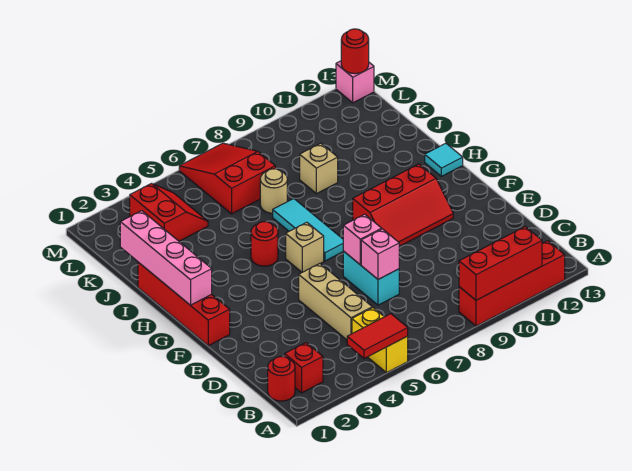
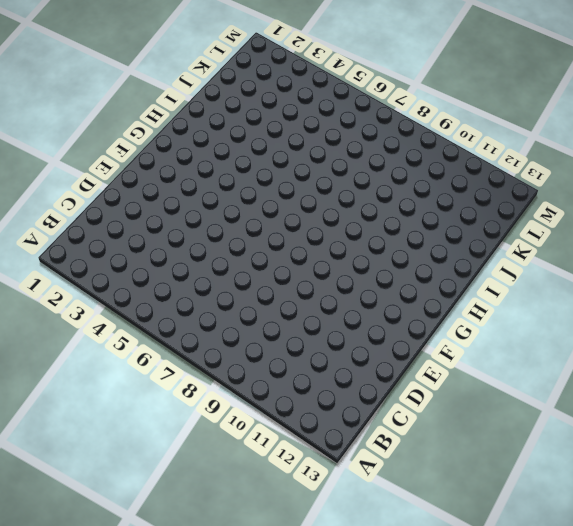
none -> yellow brick A5:B5 level 1
none -> red brick A9:A12 level 1
none -> red round brick B1 level 1

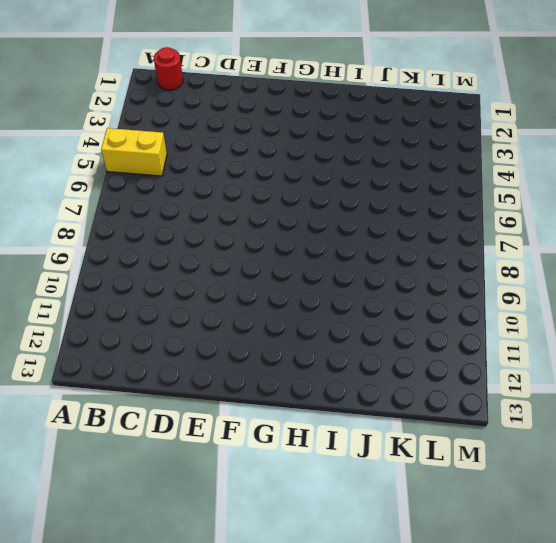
none -> red brick A9:A12 level 1
none -> red brick B2 level 1
none -> tan brick C5:E5 level 1

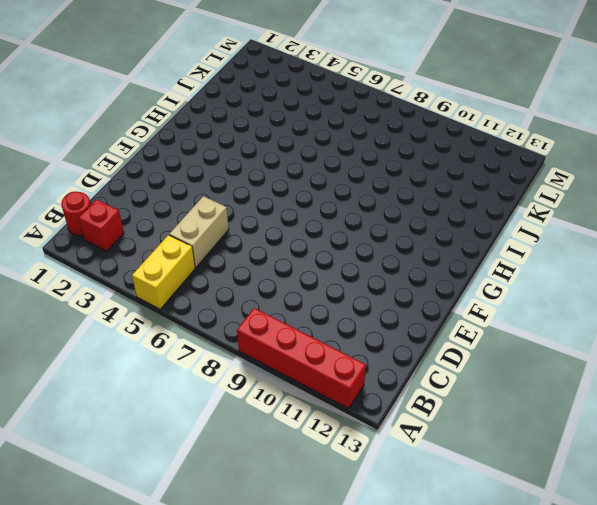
tan brick C5:D5 level 1 -> tan brick C5:E5 level 1
none -> cyan brick D7:E7 level 1
none -> red brick F1:I1 level 1
none -> red slope F9:G11 level 1 top G

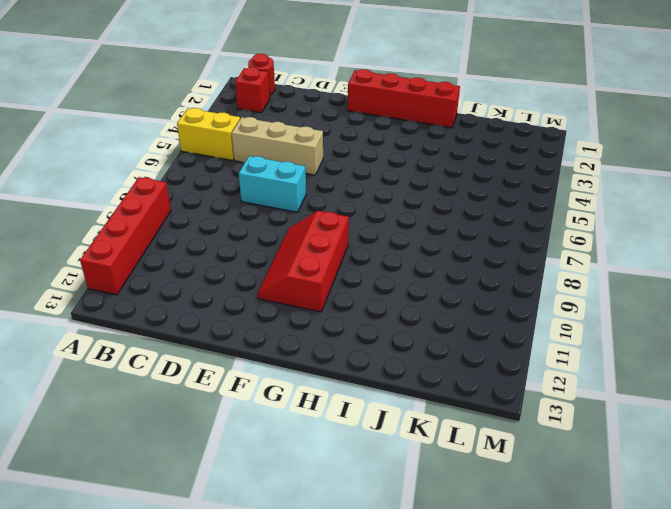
none -> tan brick G6 level 1
none -> cyan tile G7:I7 level 1
none -> red round brick H5 level 1

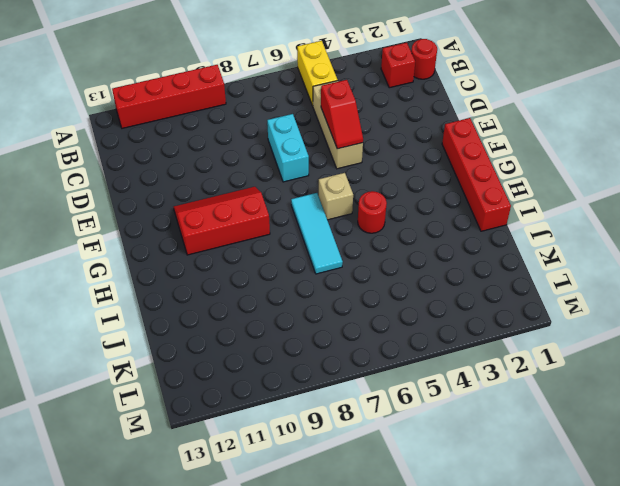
red slope D5:E5 level 2 top D -> none
none -> cyan tile H13 level 1
none -> tan round brick J7 level 1
none -> tan brick J9 level 1

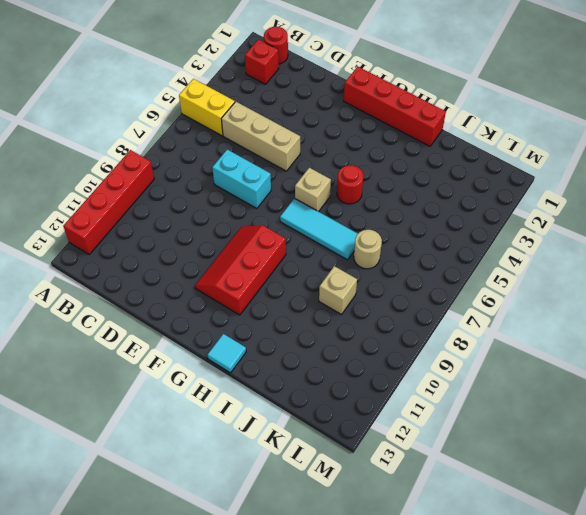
none -> red slope K3:L4 level 1 top 3
none -> red slope K6:M7 level 1 top K
none -> pink brick M13 level 1

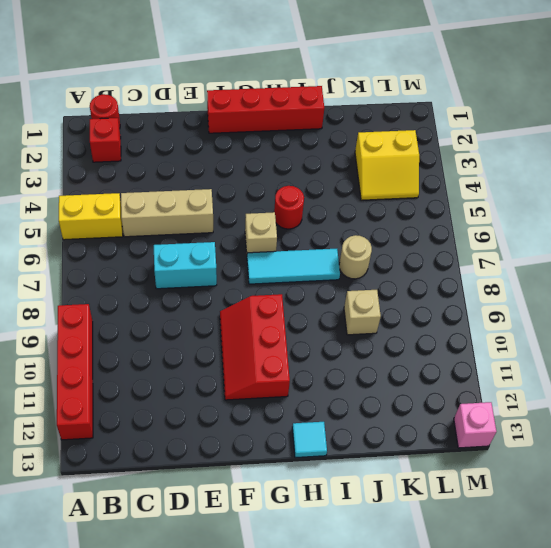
yellow slope K3:L4 level 1 top 3 -> red slope K3:L4 level 1 top 3
none -> red slope K6:M7 level 1 top K
none -> red tile A4:A5 level 2
none -> red brick A9:A11 level 2

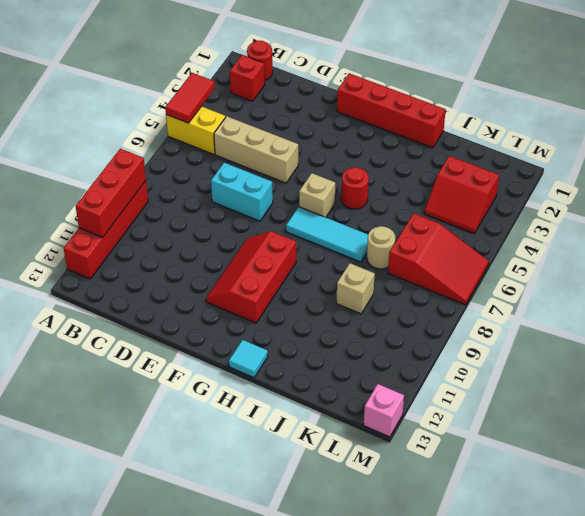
none -> pink brick D7 level 2
none -> pink brick E7 level 2
none -> pink brick G1:J1 level 2

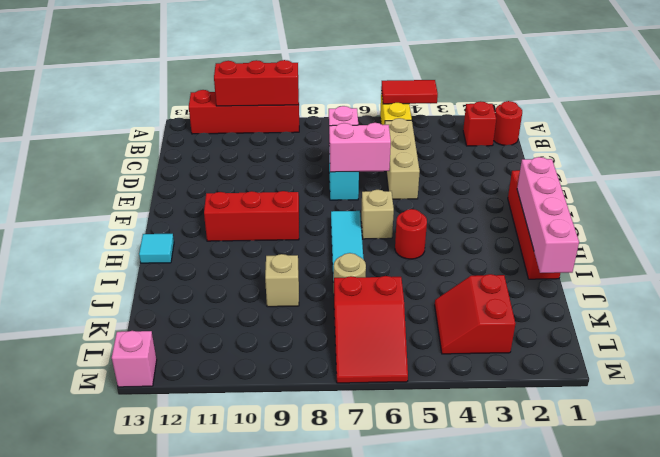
pink brick E6:E7 level 2 -> pink brick E7 level 2
none -> red round brick M13 level 2

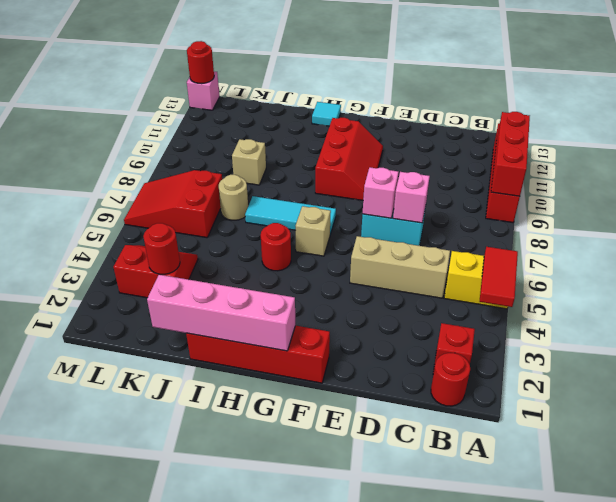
red round brick K3 level 2 -> none

